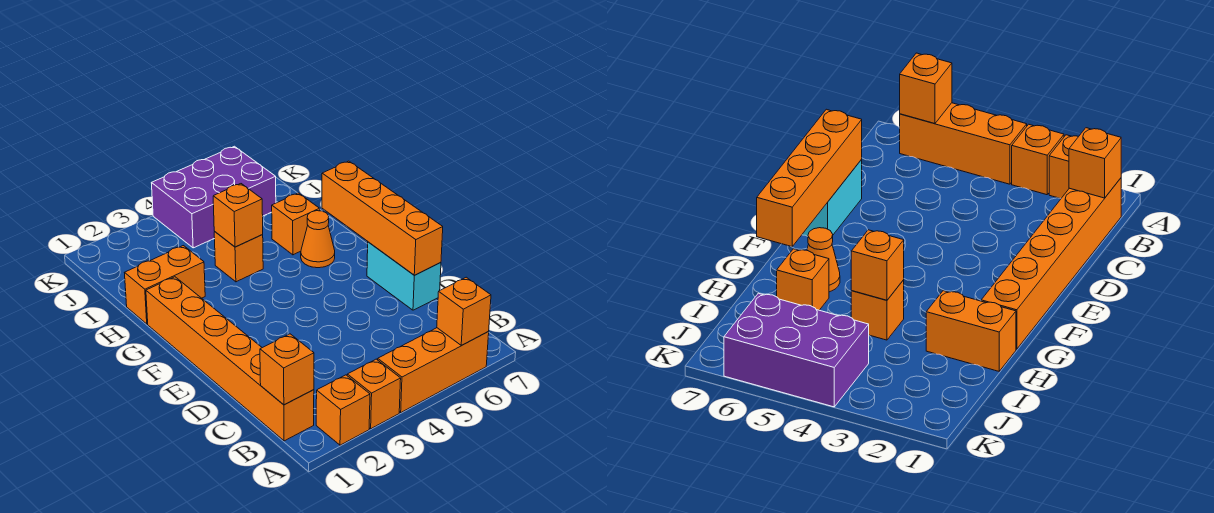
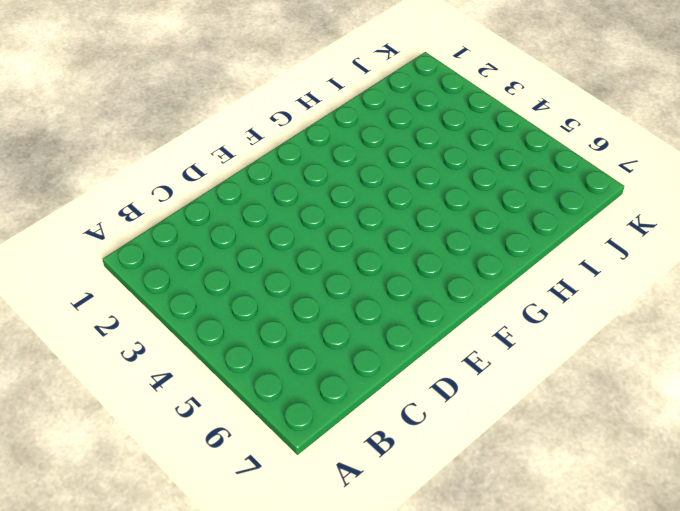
none -> orange brick A2 level 1
none -> orange brick A3 level 1
none -> orange brick A4:A6 level 1

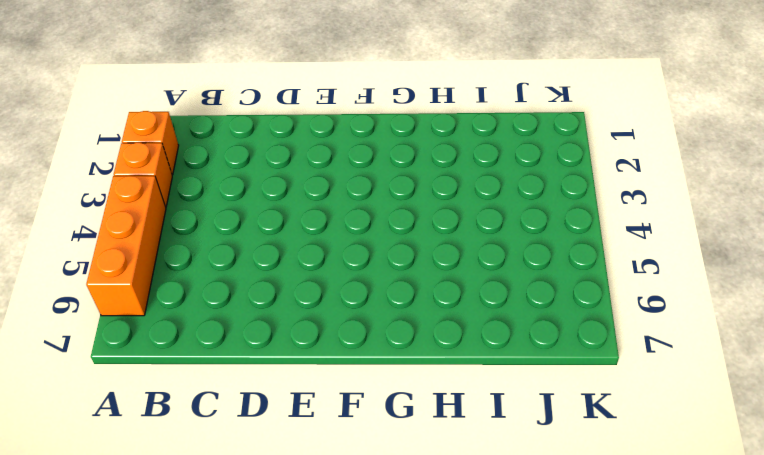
none -> orange brick B1:G1 level 1
none -> cyan brick D7:E7 level 1
none -> orange cone G6 level 1

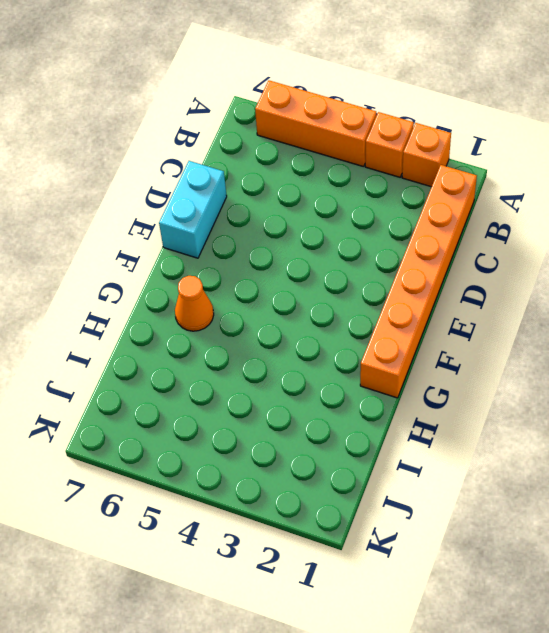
none -> orange brick H1:H2 level 1
none -> orange brick H4 level 1
none -> orange brick H6 level 1

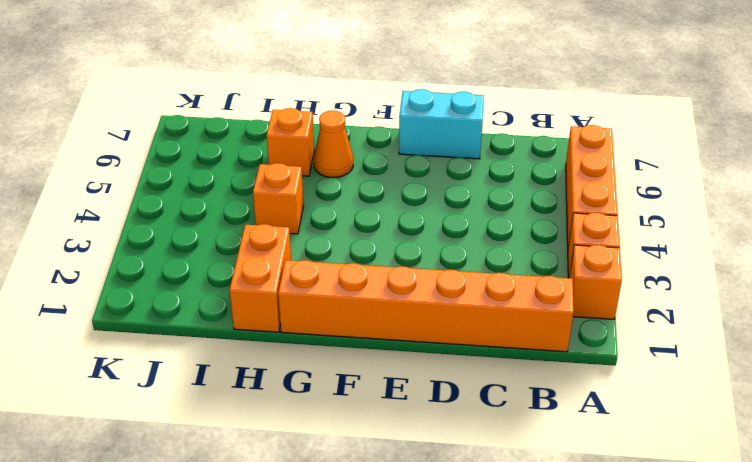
none -> purple brick J4:K6 level 1
none -> orange brick A6 level 2
none -> orange brick B1 level 2

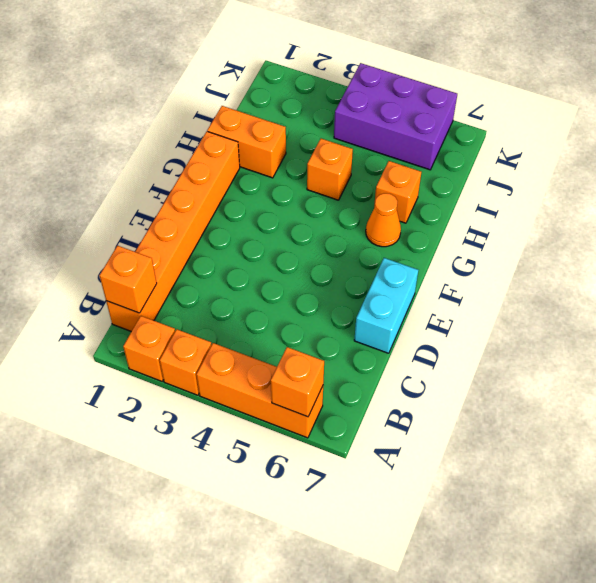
none -> orange brick D7:G7 level 2
none -> orange brick H4 level 2

